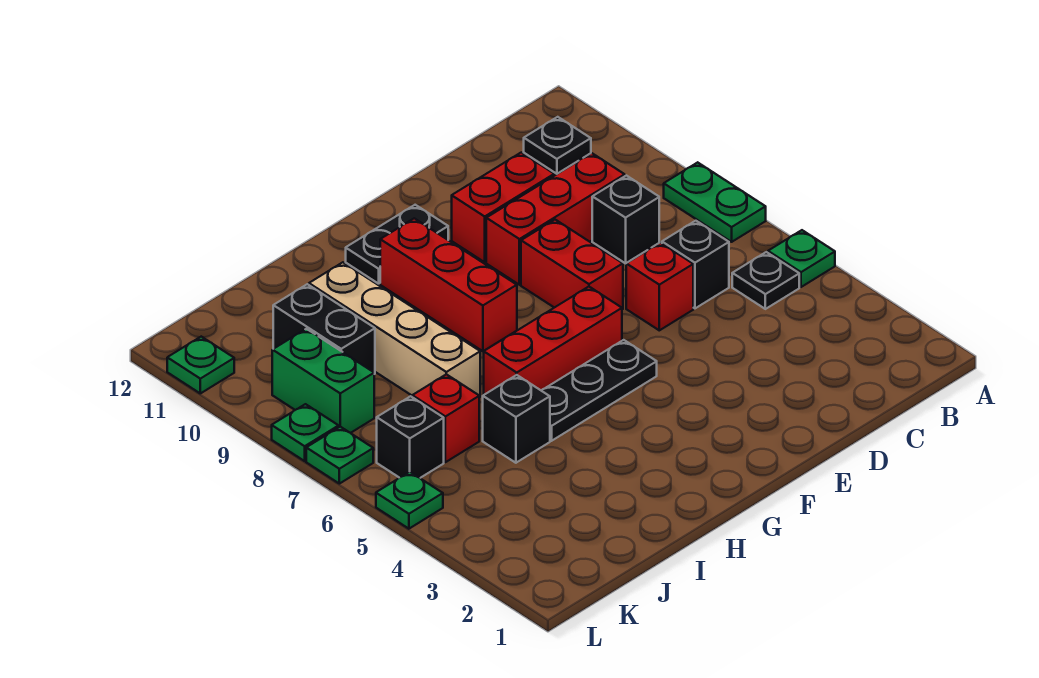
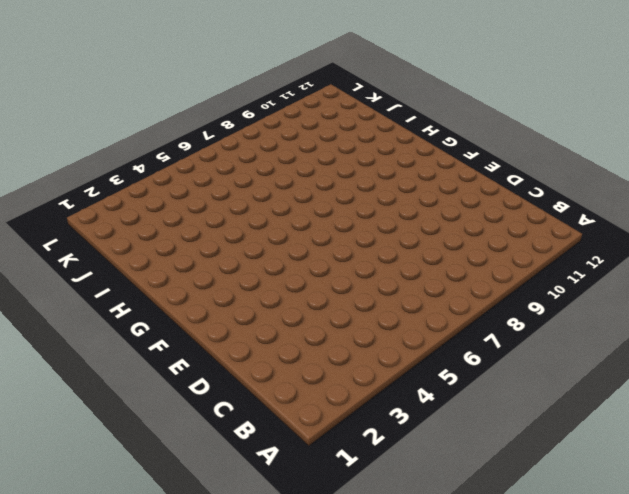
none -> green plate A5 level 1
none -> green plate A7:A8 level 1
none -> black plate B5 level 1

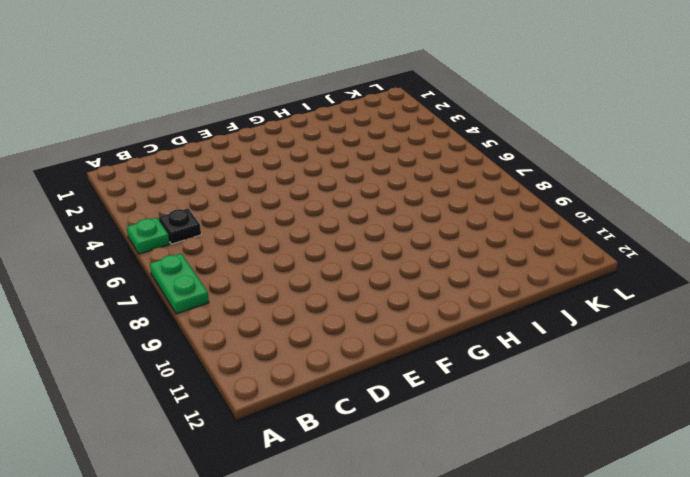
none -> black plate B11 level 1
none -> black brick C6 level 1
none -> black brick C8 level 1

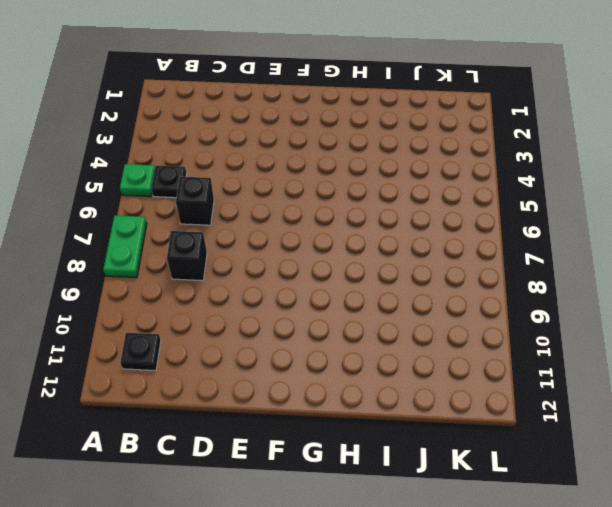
none -> red brick C9:E9 level 1
none -> red brick D6 level 1
none -> red brick D10:E10 level 1

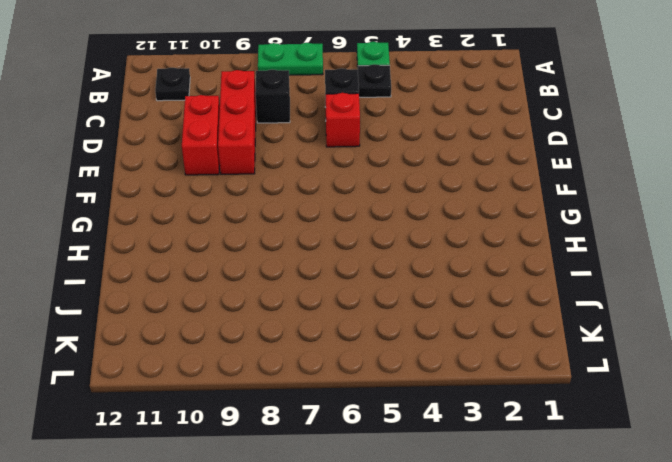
none -> red brick E7:E8 level 1
none -> black plate F5:H5 level 1
none -> red brick F6:H6 level 1

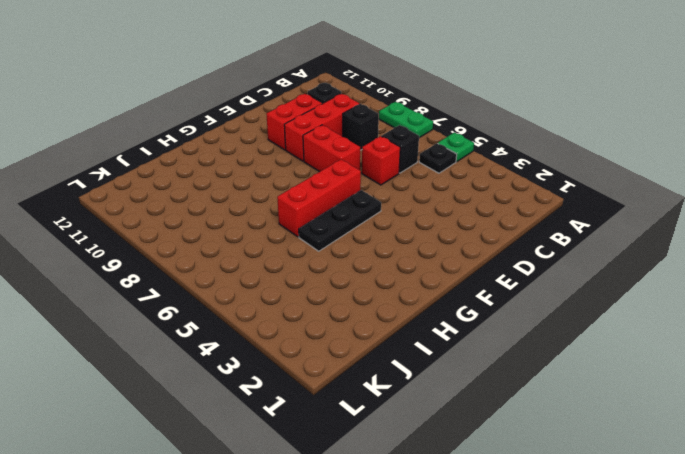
none -> black plate F11:G11 level 1
none -> red brick G8:G10 level 1
none -> black brick I5 level 1

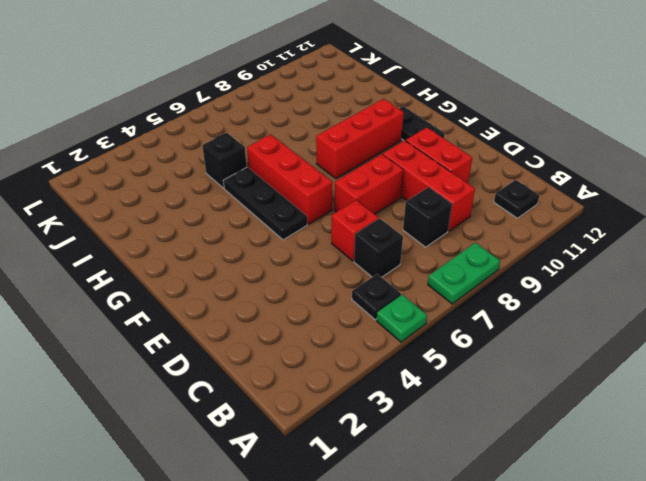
none -> tan brick I7:I10 level 1
none -> red brick J6 level 1
none -> black brick J9:J10 level 1

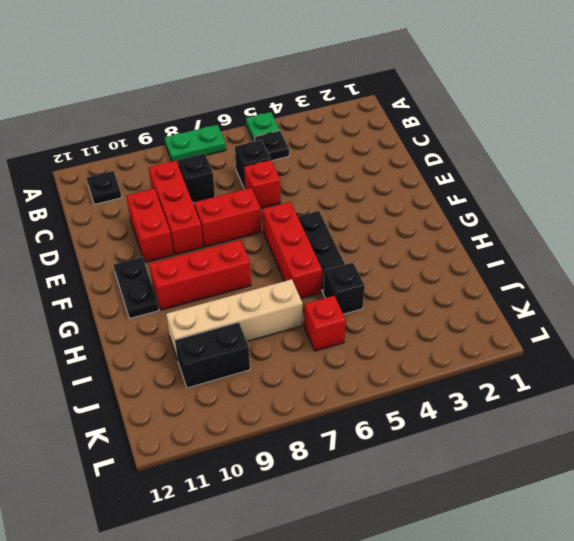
none -> black brick K6 level 1
none -> green brick K8:K9 level 1
none -> green plate L5 level 1

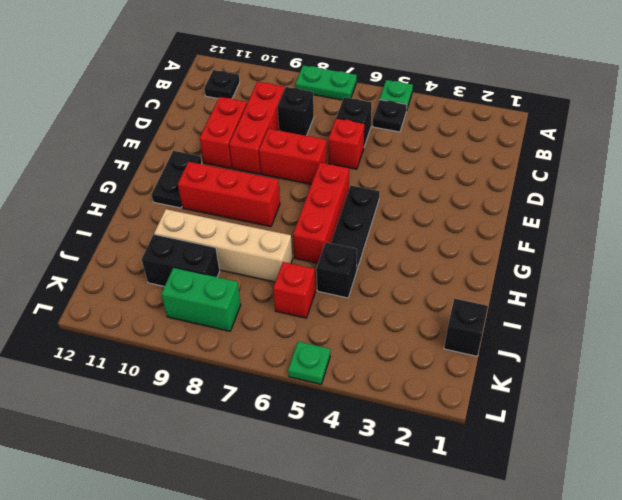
black brick J1 level 1 -> black brick K6 level 1
none -> green plate L7 level 1
none -> green plate L8 level 1
none -> green plate L11 level 1

